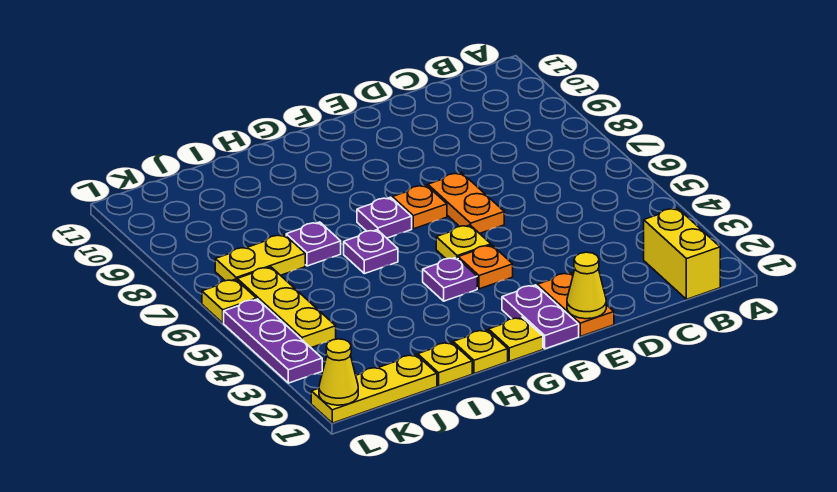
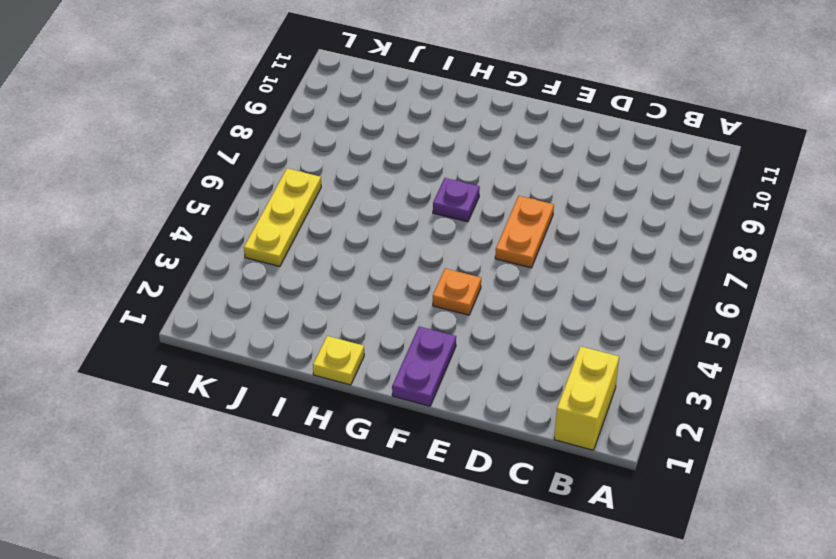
none -> orange plate E1:E2 level 1
none -> yellow plate F5 level 1
none -> orange plate F7 level 1

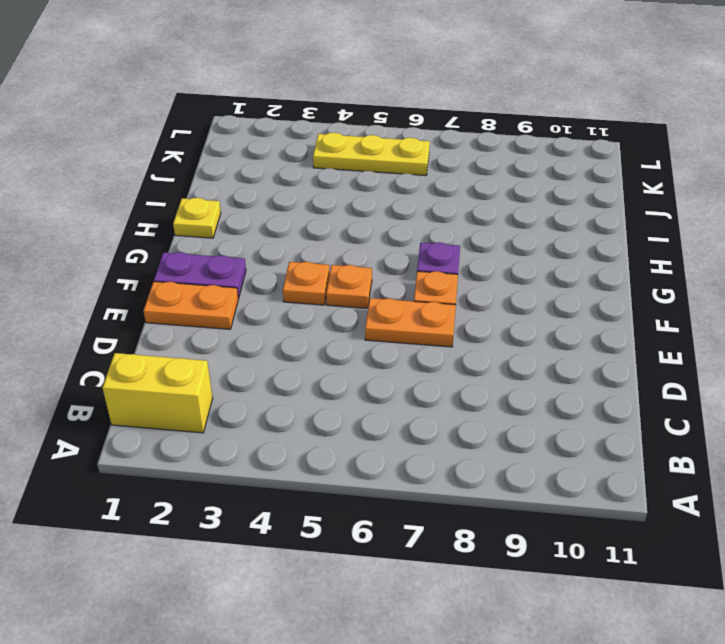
orange plate F5 level 1 -> yellow plate F5 level 1
none -> yellow plate G1 level 1
none -> purple plate G4 level 1
none -> purple plate H6 level 1

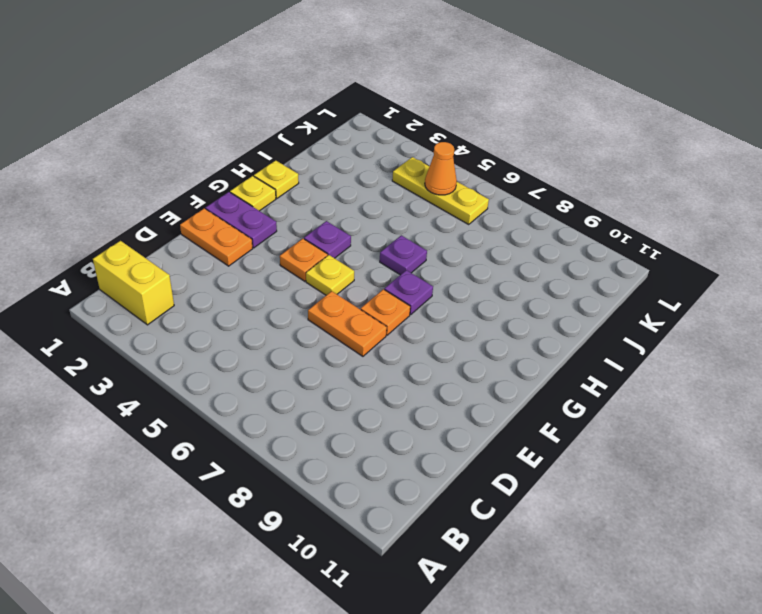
orange cone K5 level 2 -> none
none -> yellow plate I1 level 1
none -> purple plate I7 level 1
none -> yellow plate J1:L1 level 1

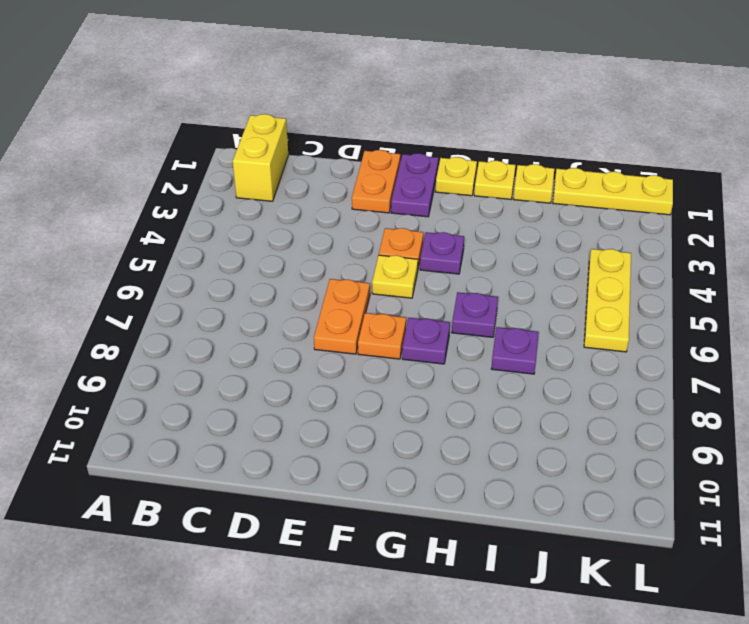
none -> yellow plate J7:K7 level 1
none -> purple plate L3:L5 level 1
none -> yellow plate L6 level 1

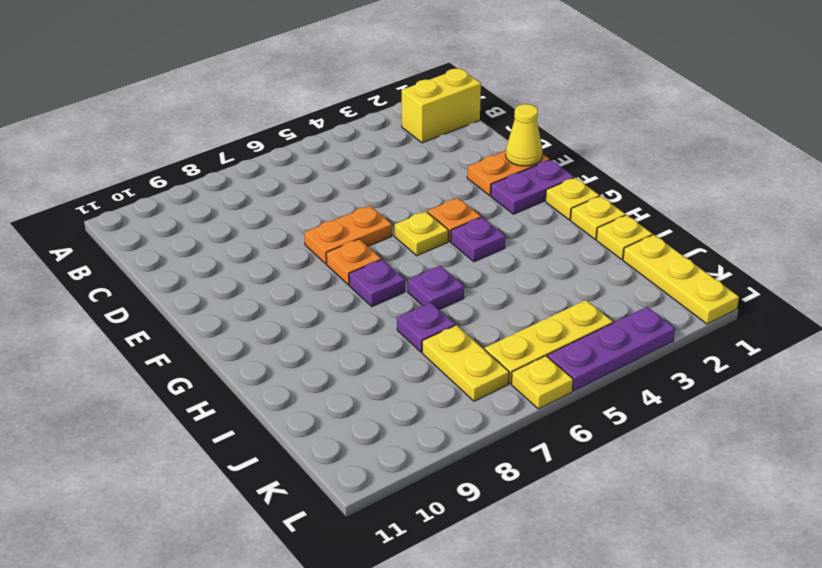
none -> yellow cone L1 level 2

